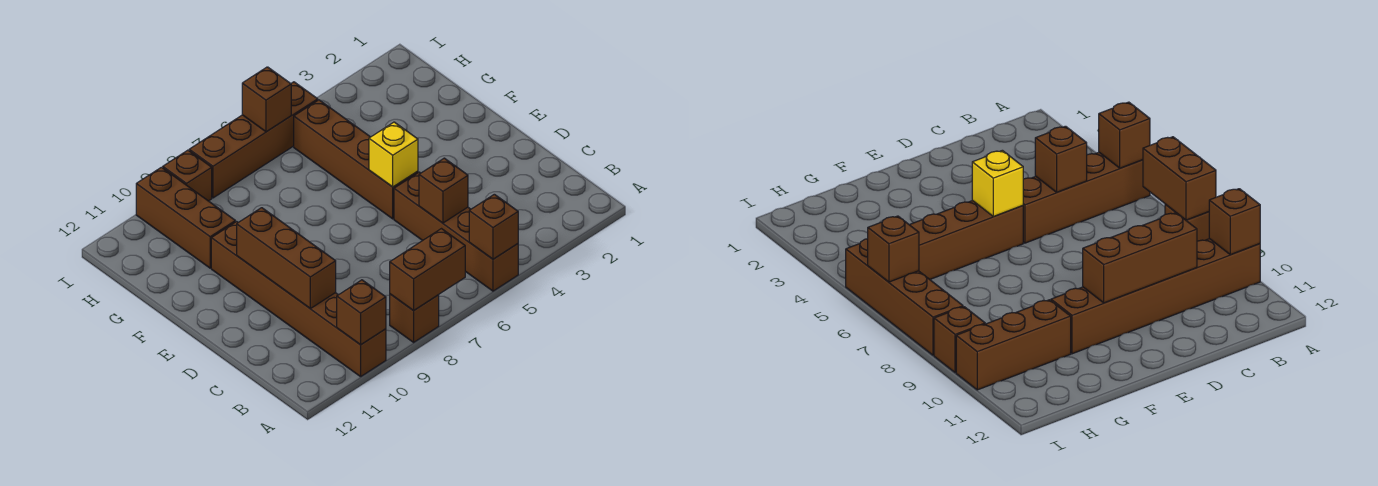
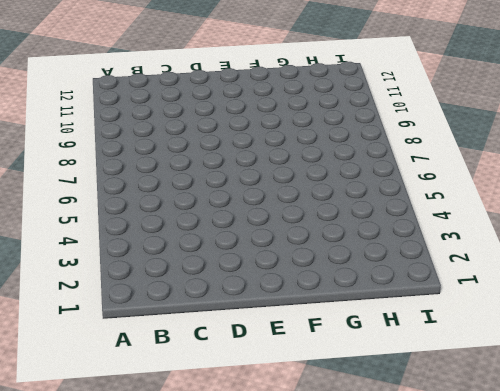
none -> brown brick A5:D5 level 1
none -> brown brick A8 level 1
none -> brown brick A10:F10 level 1

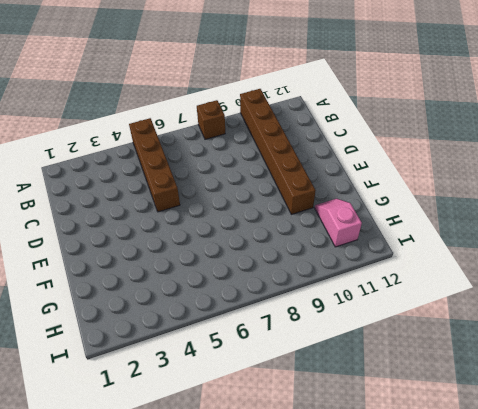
pink slope G11:H11 level 1 top H -> none
none -> brown brick E5:H5 level 1
none -> brown brick G10:I10 level 1
none -> brown brick I5:I8 level 1

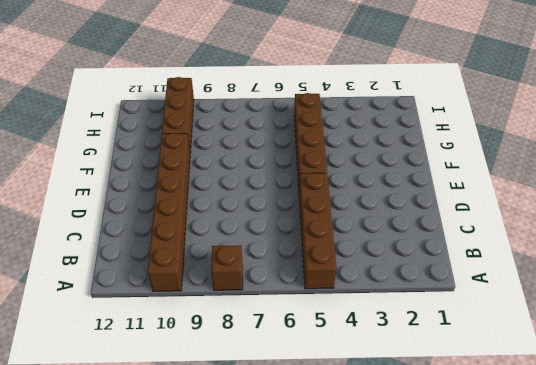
none -> brown brick I5:I8 level 1
none -> brown brick I9 level 1
none -> brown brick A5 level 2

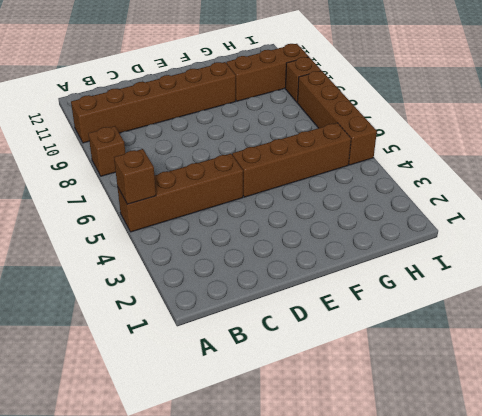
none -> brown brick A7:A8 level 2
none -> brown brick A10 level 2
none -> brown brick C5 level 2

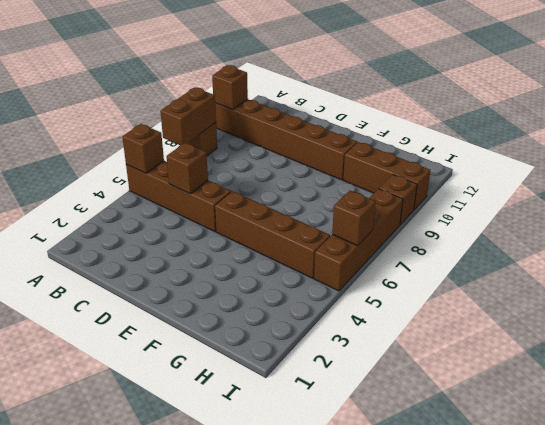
none -> brown brick C10:E10 level 2
none -> yellow brick E5 level 2

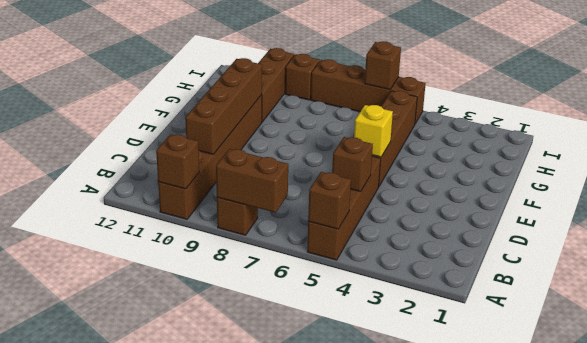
brown brick C10:F10 level 2 -> brown brick C10:E10 level 2

